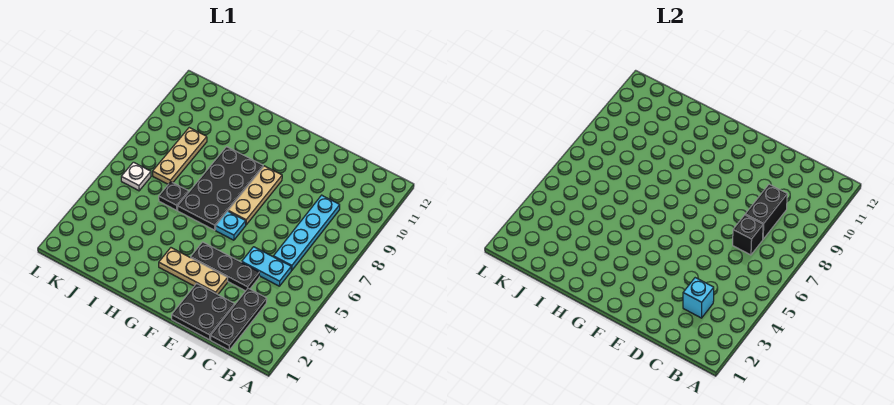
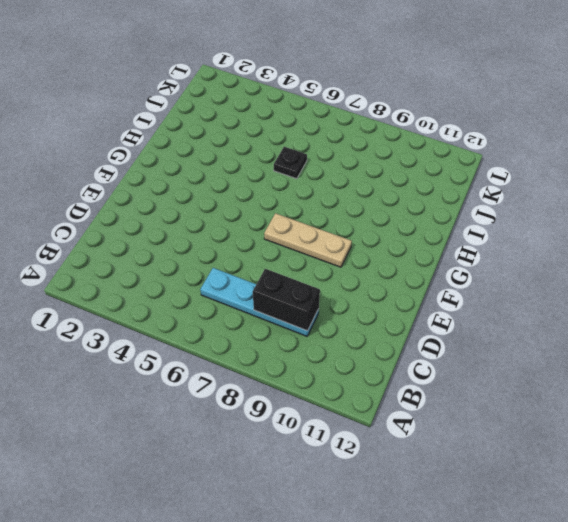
none -> black plate C1:C3 level 1
none -> cyan plate C5:D5 level 1
none -> black plate D1:E2 level 1

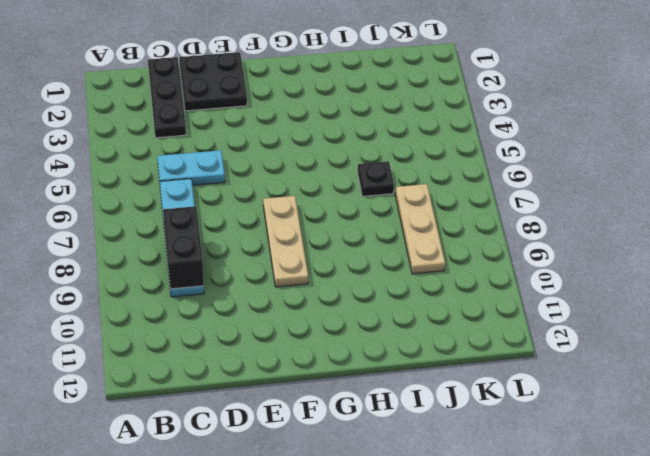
none -> black plate D4:F4 level 1
none -> tan plate E3:G3 level 1
none -> cyan plate F6 level 1

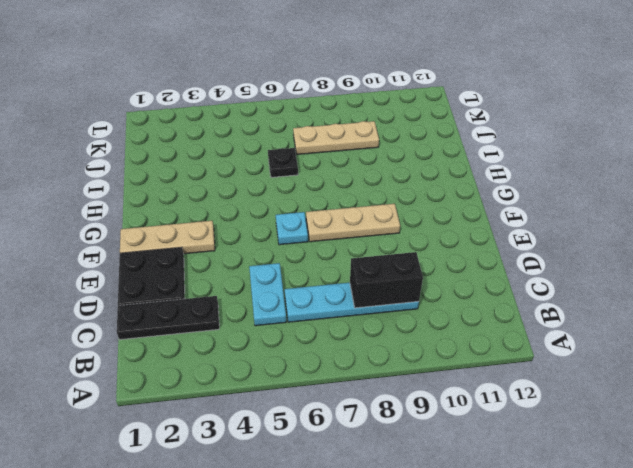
tan plate F1:F3 level 1 -> tan plate E3:G3 level 1
none -> black plate D4:F4 level 1
none -> black plate G6:H9 level 1
none -> white plate K6 level 1

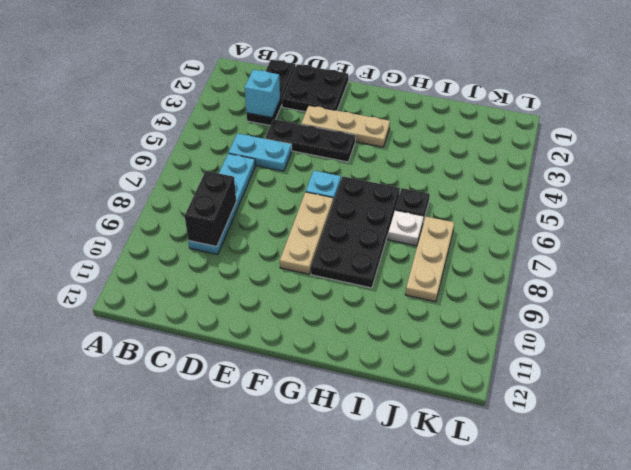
white plate I7 level 1 -> white plate K6 level 1
none -> black brick C7 level 2

